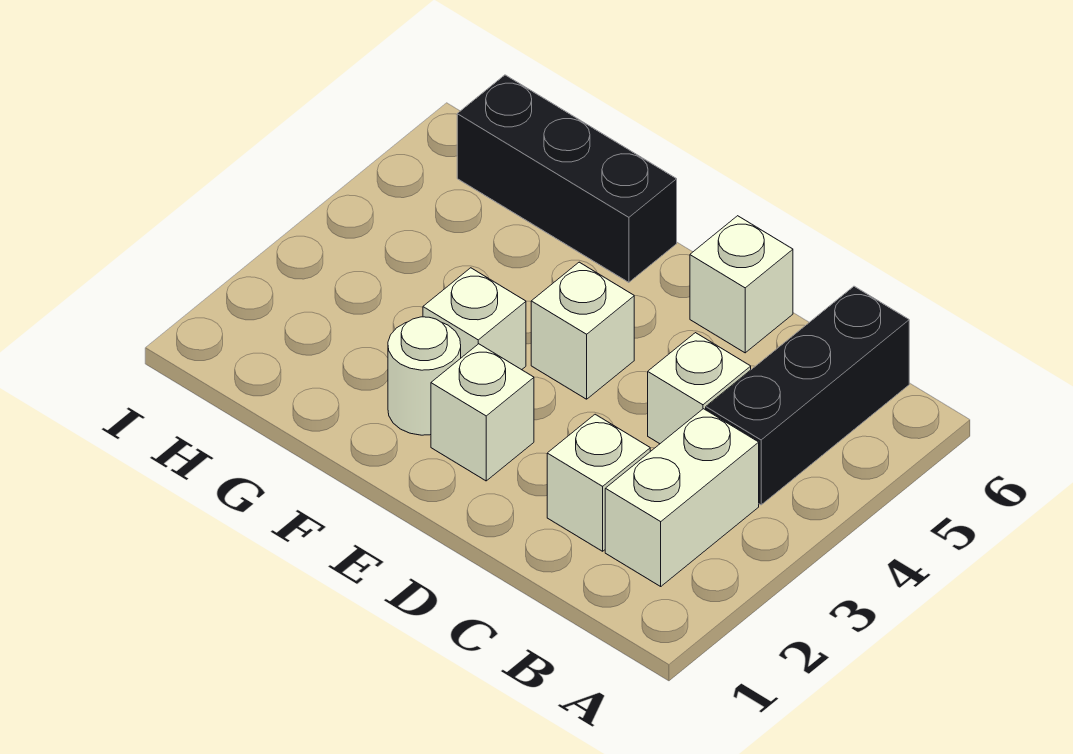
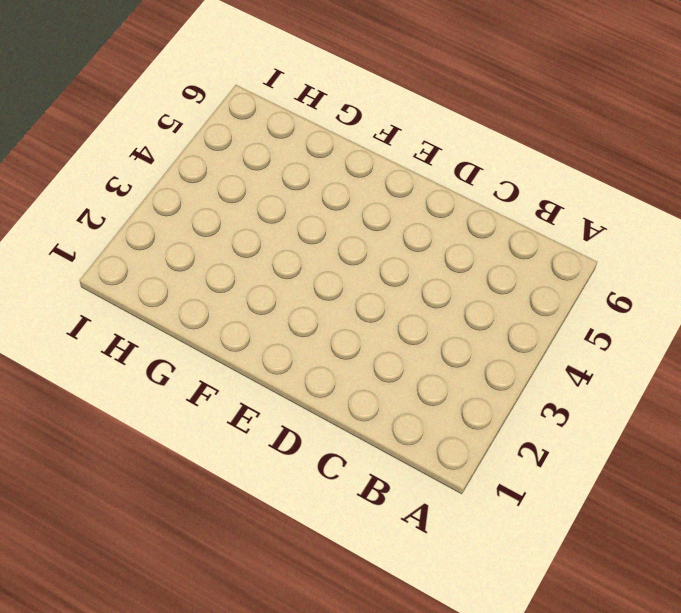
none -> white brick B2:B3 level 1
none -> black brick B4:B6 level 1

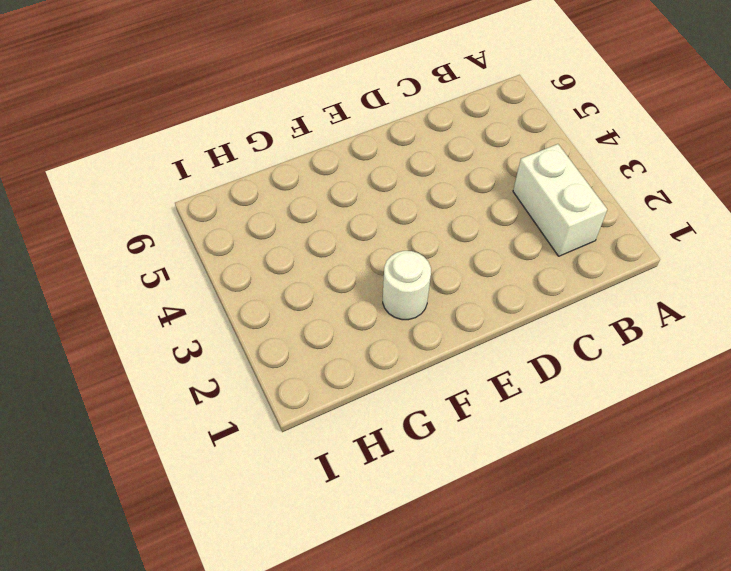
none -> black brick B4:B6 level 1
none -> white brick C2 level 1

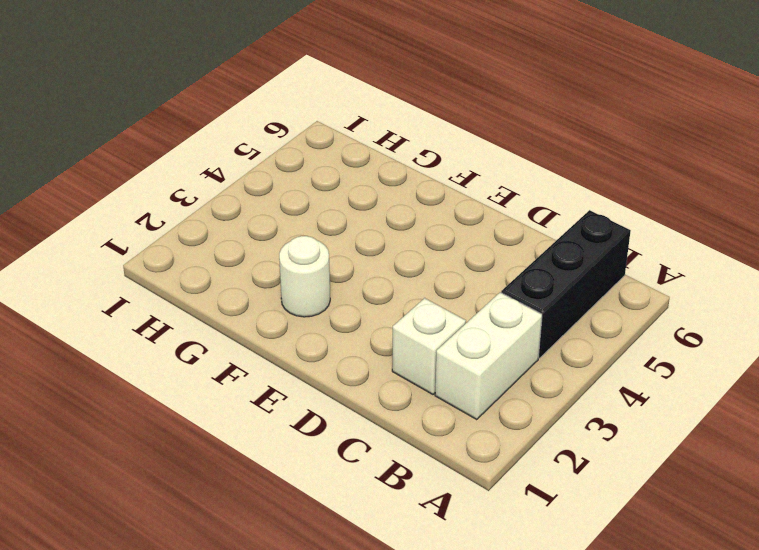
none -> white brick C4 level 1
none -> white brick D6 level 1

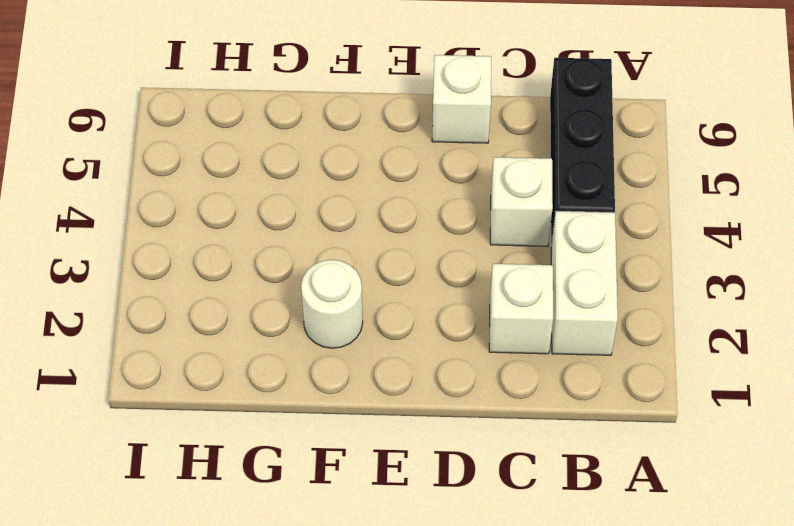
none -> white brick E2 level 1
none -> white brick E4 level 1

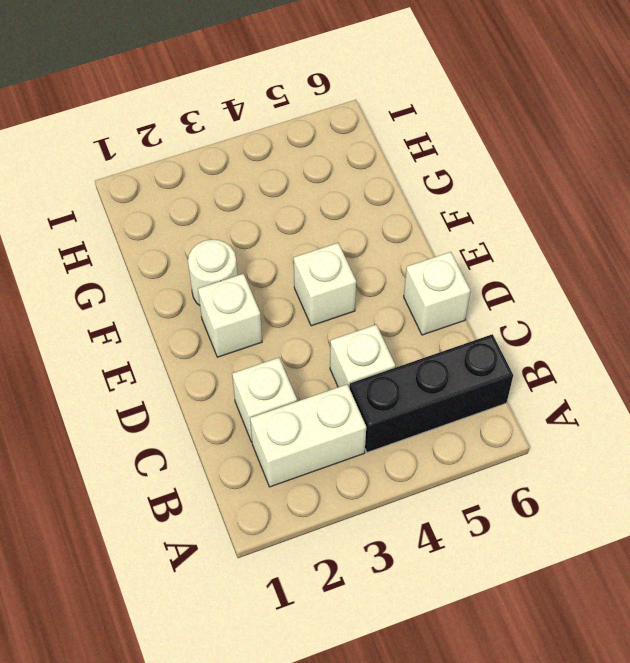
none -> white brick F3 level 1
none -> black brick F6:H6 level 1

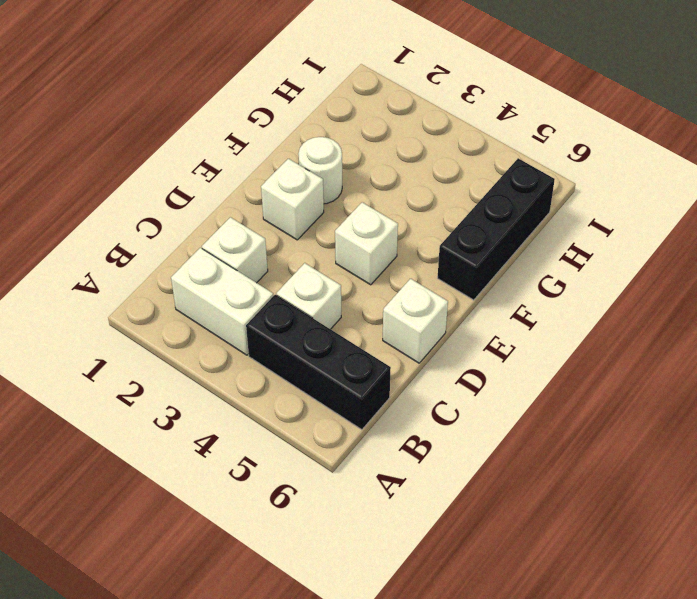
none -> white brick F3 level 1

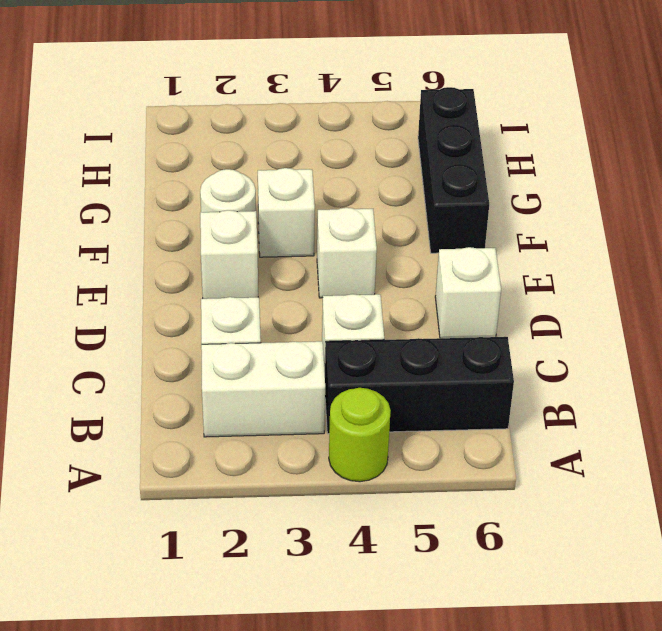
lime round brick A4 level 1 -> none

